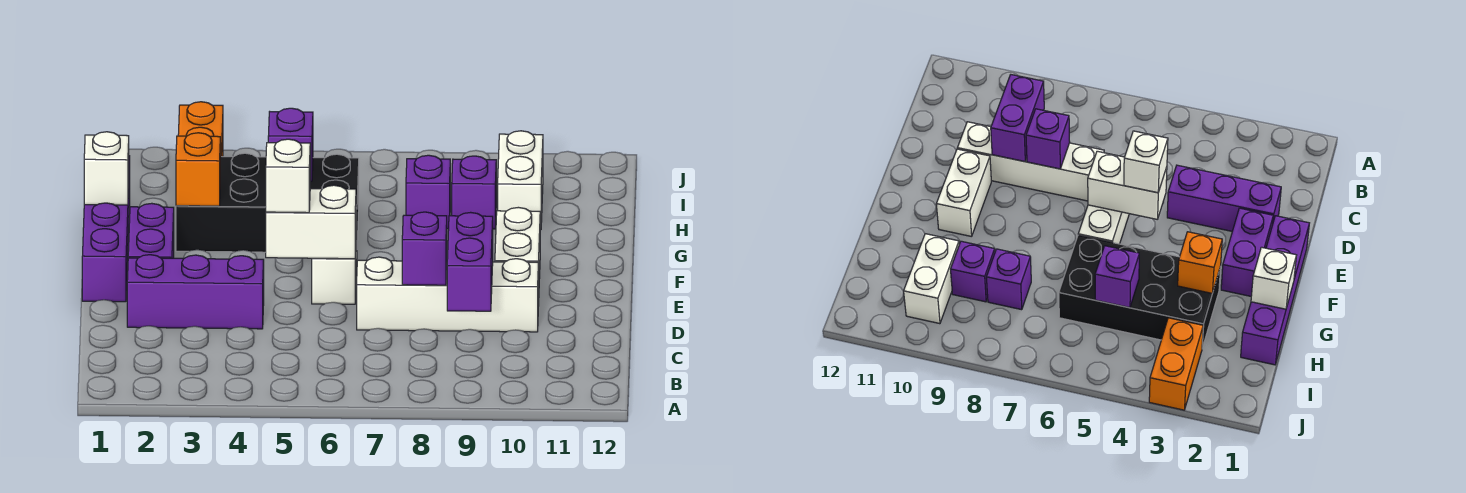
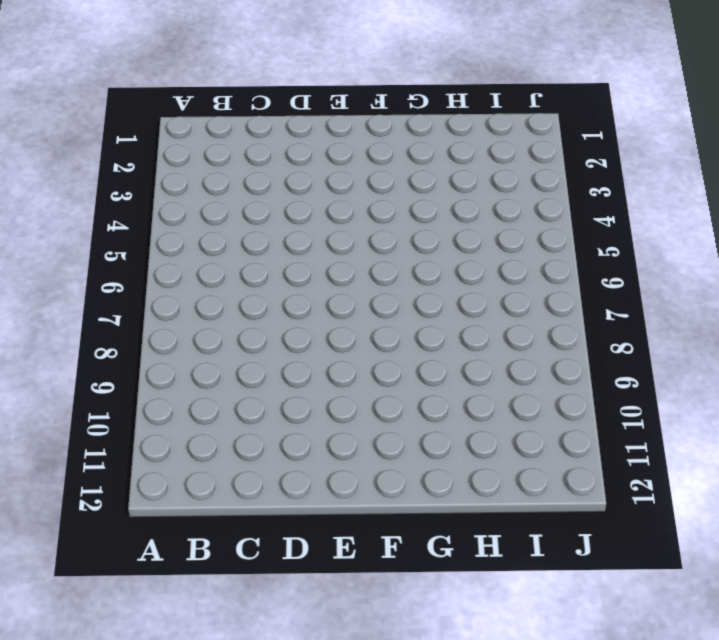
none -> purple brick D2:D4 level 1
none -> white brick D7:D10 level 1
none -> purple brick E1:H1 level 1

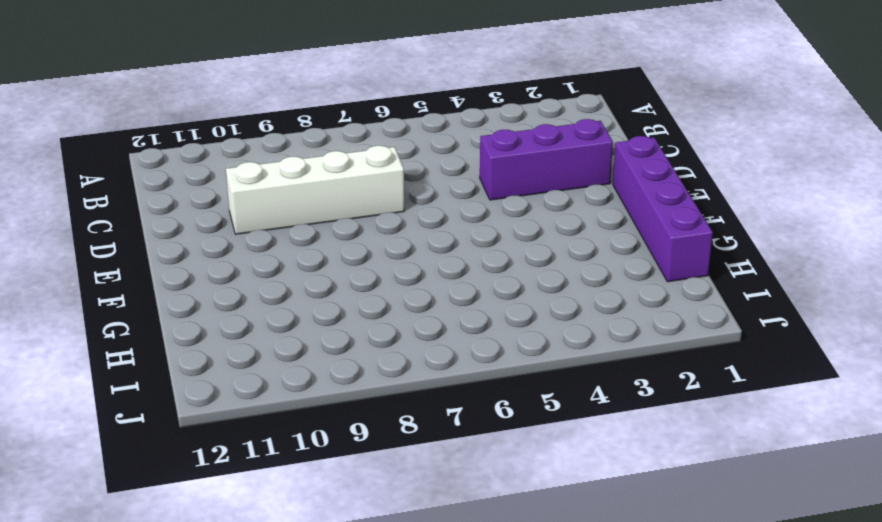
none -> purple brick E2:F2 level 1
none -> white brick E6:F6 level 1
none -> white brick E10:F10 level 1

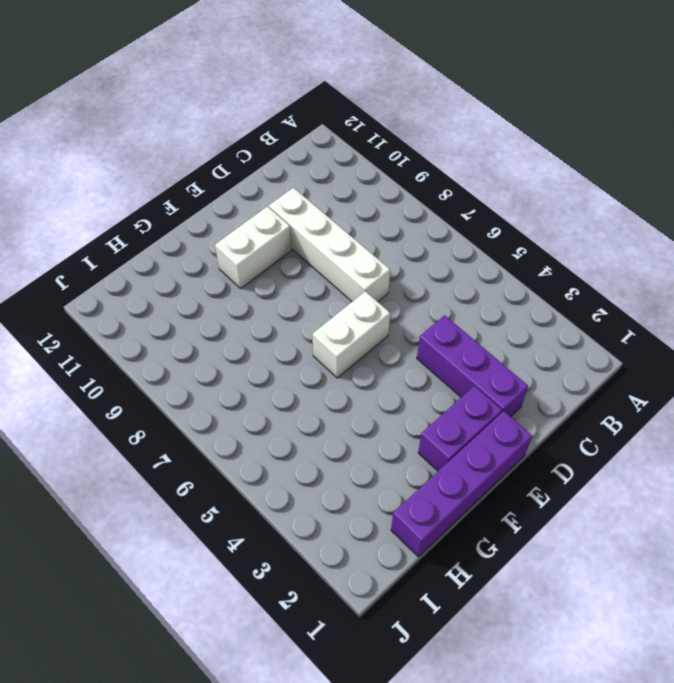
none -> black brick G3:H6 level 1
none -> purple brick H8 level 1
none -> purple brick H9 level 1

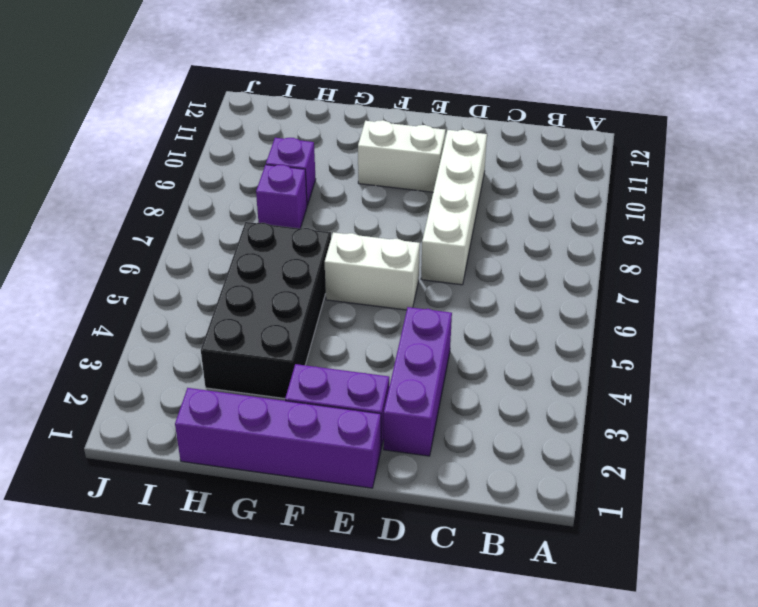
none -> white brick H10:I10 level 1
none -> orange brick I3:J3 level 1
none -> purple brick C9:D9 level 2

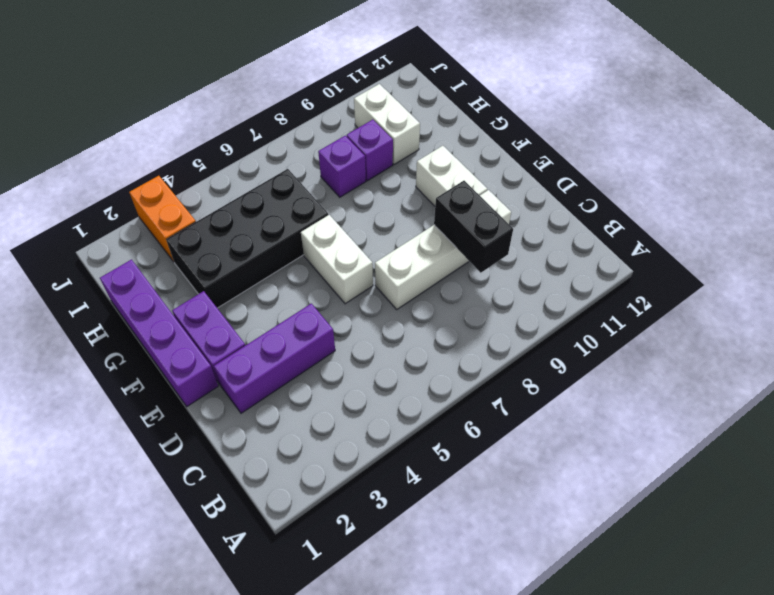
black brick C9:D9 level 2 -> purple brick C9:D9 level 2
none -> purple brick D8 level 2
none -> white brick E5:E6 level 2
none -> white brick G1 level 2

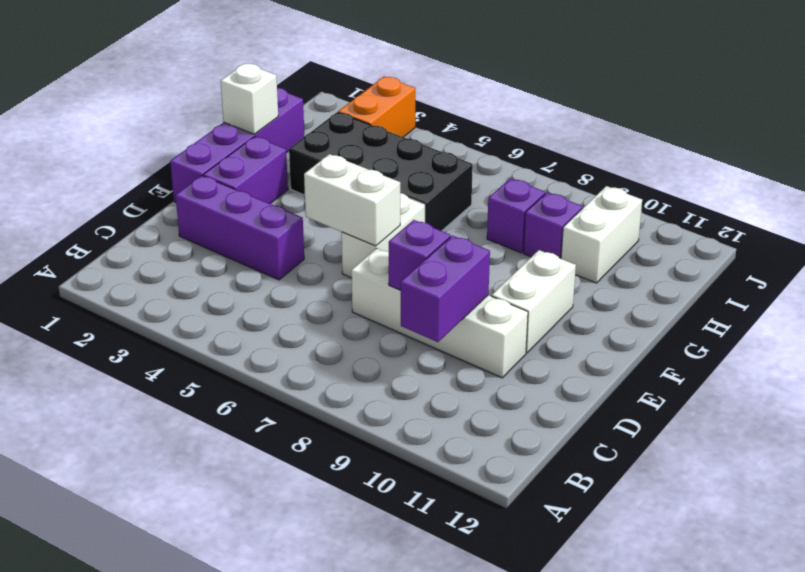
none -> orange brick G3 level 2
none -> purple brick H5 level 2
none -> white brick E5 level 3

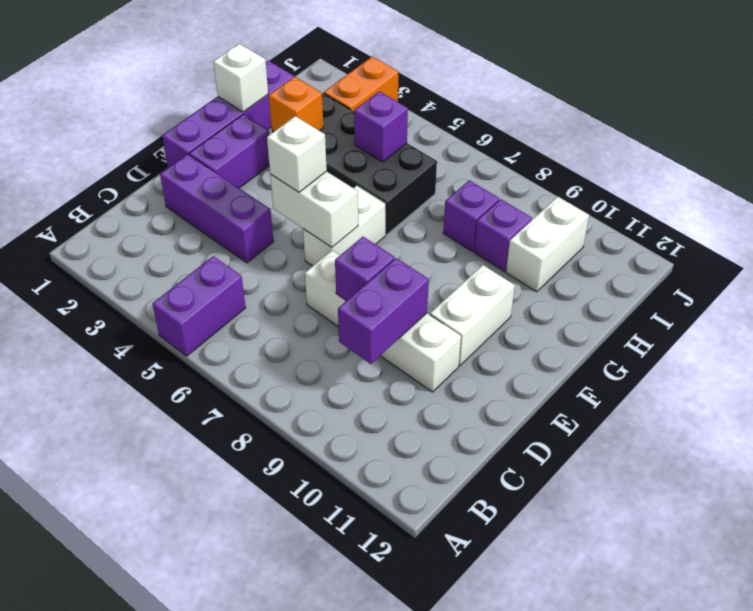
purple brick A5:B5 level 1 -> none

